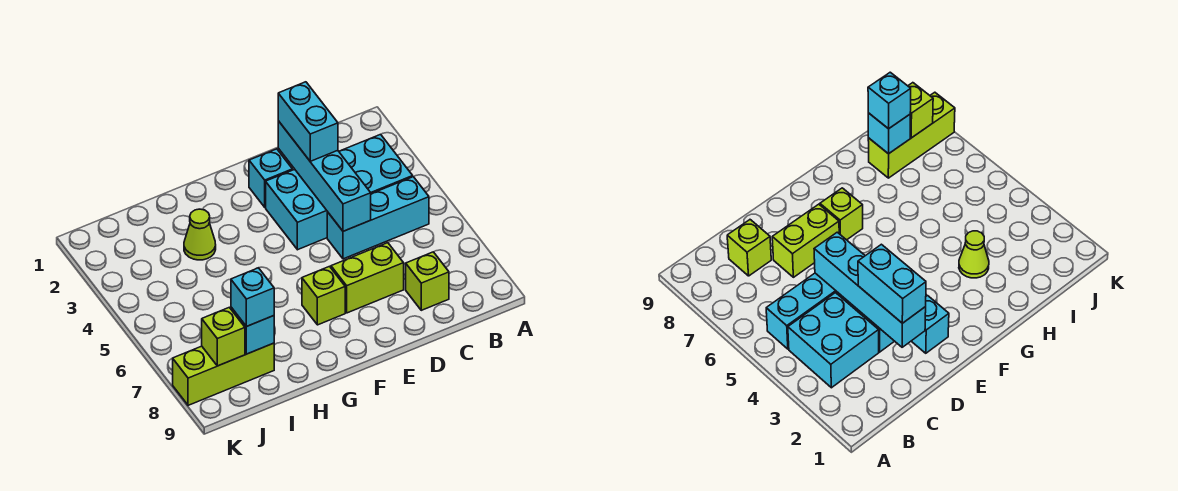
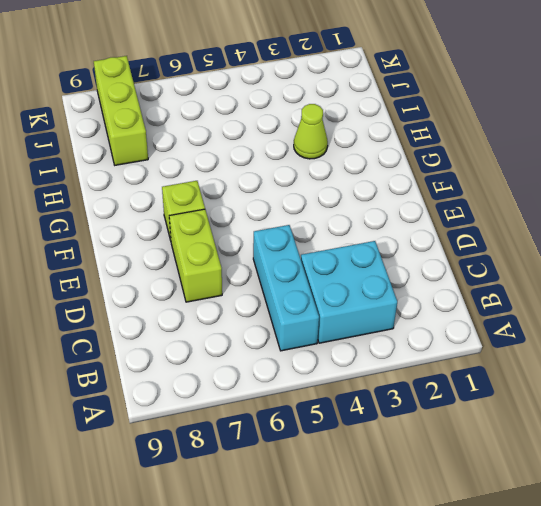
none -> lime brick C8 level 1
none -> cyan brick D3:E4 level 1
none -> cyan brick E2 level 1

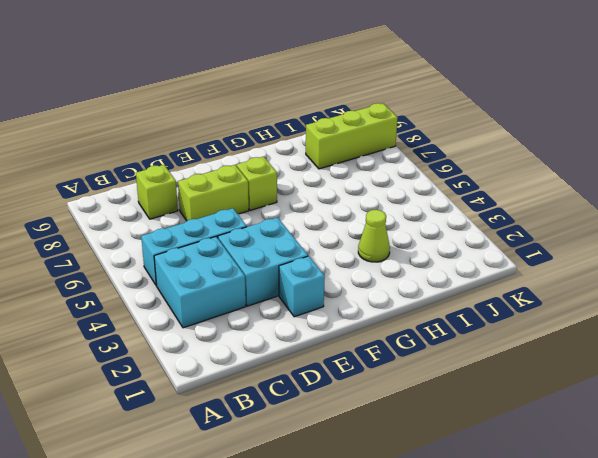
none -> cyan brick D2:D5 level 2
none -> cyan brick I8 level 2
none -> lime brick J8 level 2

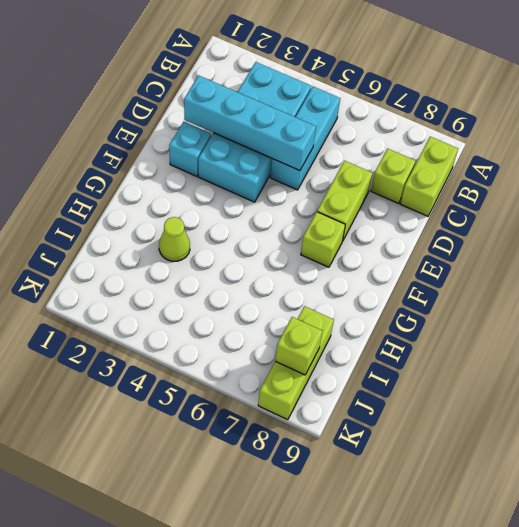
lime brick B9:C9 level 1 -> none
none -> cyan brick I8 level 2
none -> cyan brick D2:D3 level 3
none -> cyan brick I8 level 3

